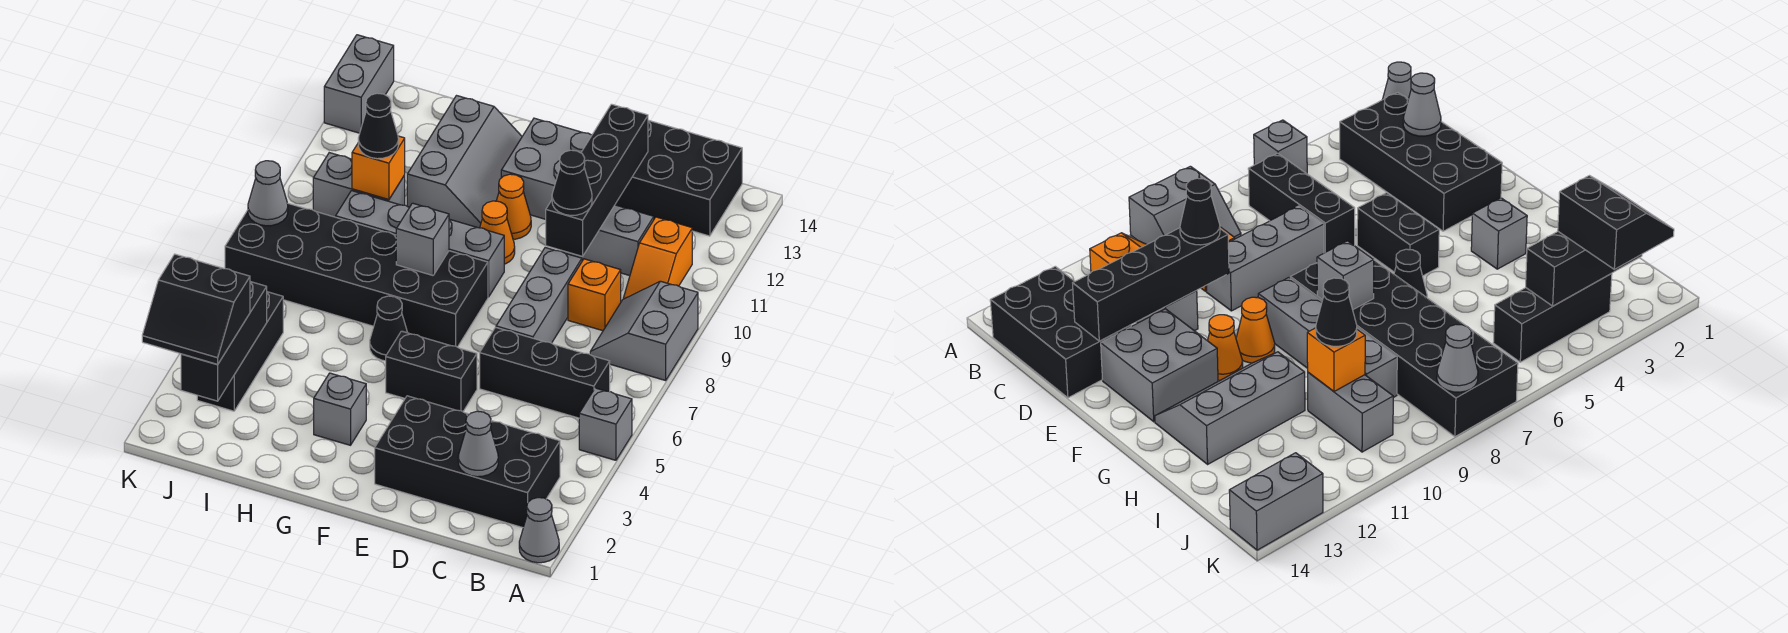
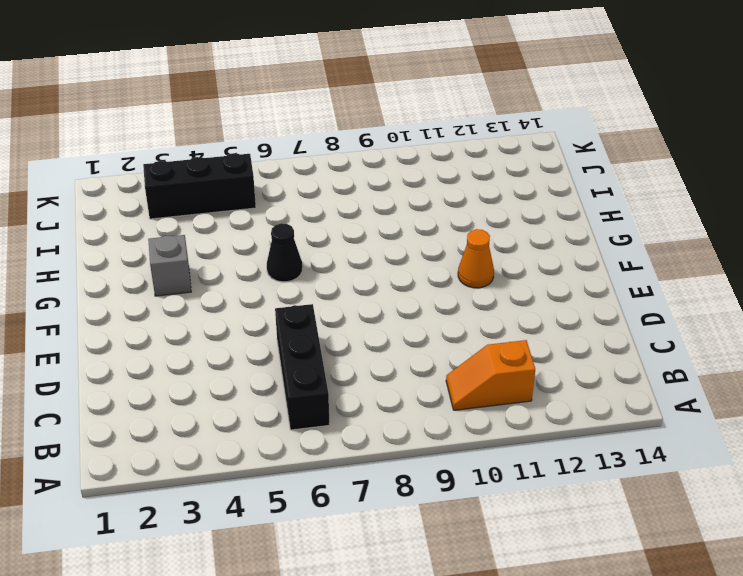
none -> grey cone A1 level 1
none -> grey brick A5 level 1
none -> grey slope A8:B9 level 1 top A
none -> black brick B2:E3 level 1

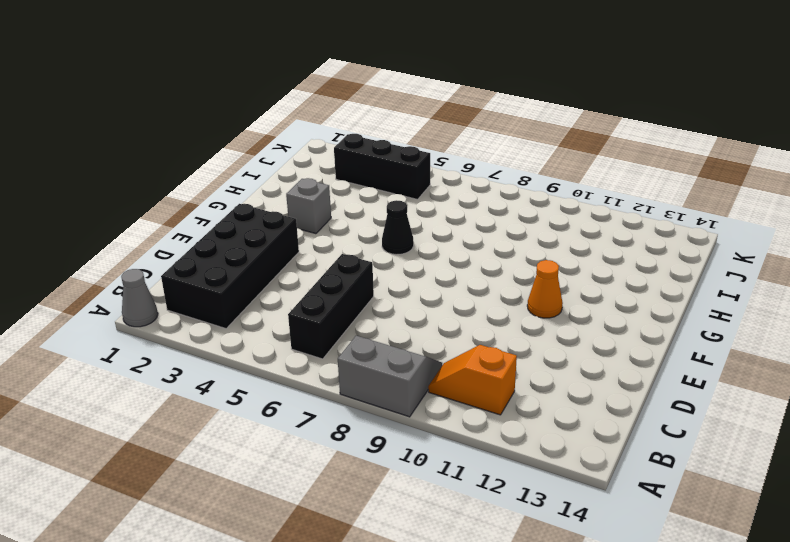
none -> grey brick A5 level 1
none -> black brick B13:D14 level 1
none -> orange brick C9 level 1
none -> grey brick C11:D11 level 1

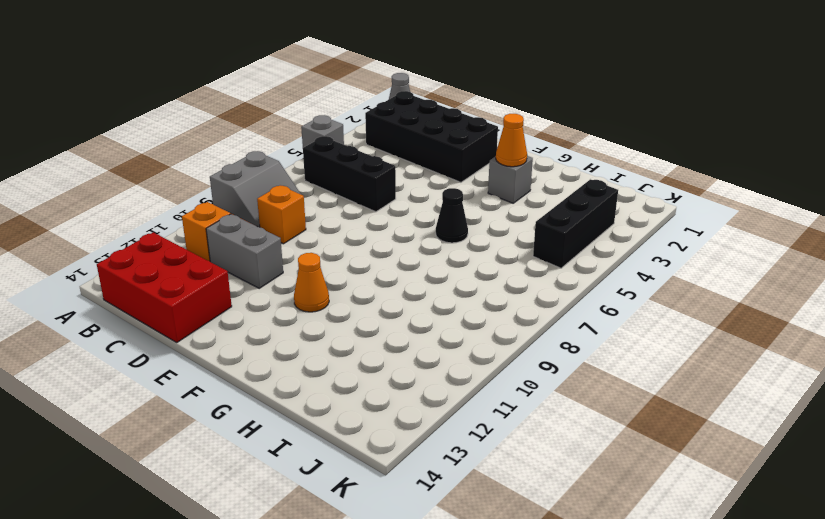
red brick B13:D14 level 1 -> black brick B13:D14 level 1
orange cone G3 level 2 -> orange cone F10 level 1
none -> grey brick D7:D9 level 1
none -> black brick E5:F5 level 1
none -> grey brick E12:F13 level 1
none -> black brick F7:K8 level 1

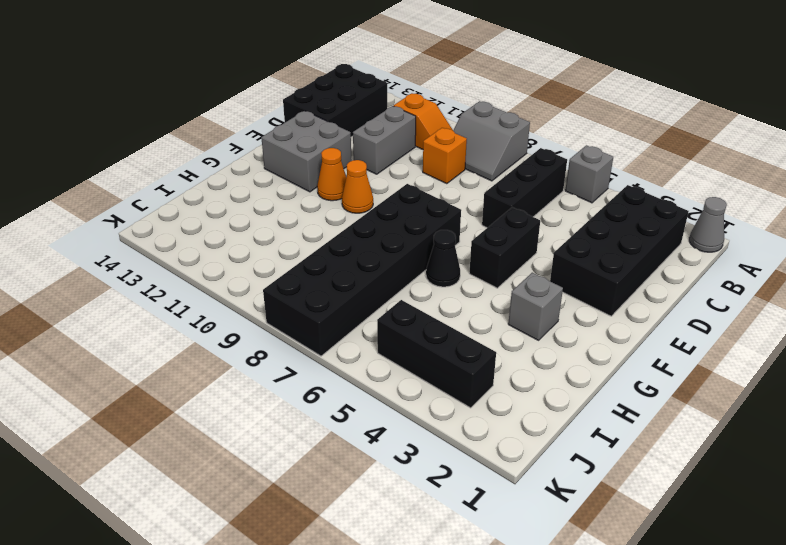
none -> grey brick D7:D9 level 1
none -> grey brick F9:I9 level 1
none -> grey slope G11:H13 level 1 top H
none -> grey brick I10:J10 level 1

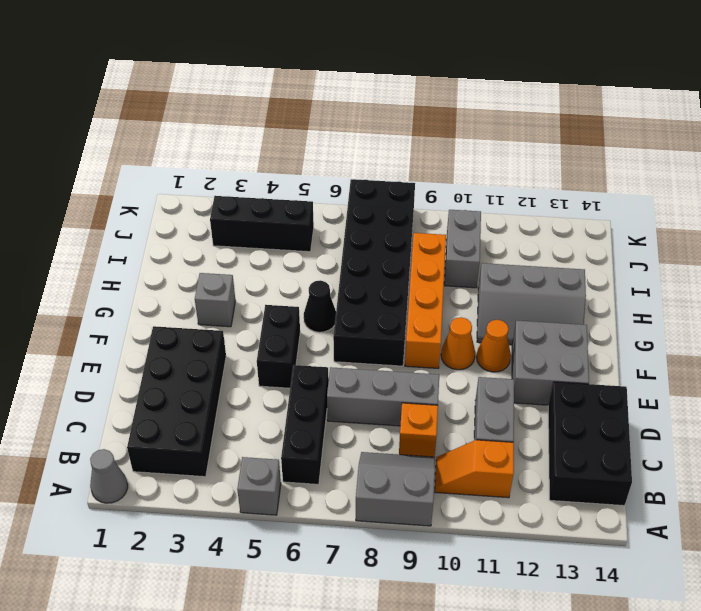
orange brick F9:I9 level 1 -> grey brick F9:I9 level 1
none -> grey brick K13:K14 level 1
none -> grey cone C2 level 2
none -> black brick D10:D13 level 2
none -> grey brick G8 level 2

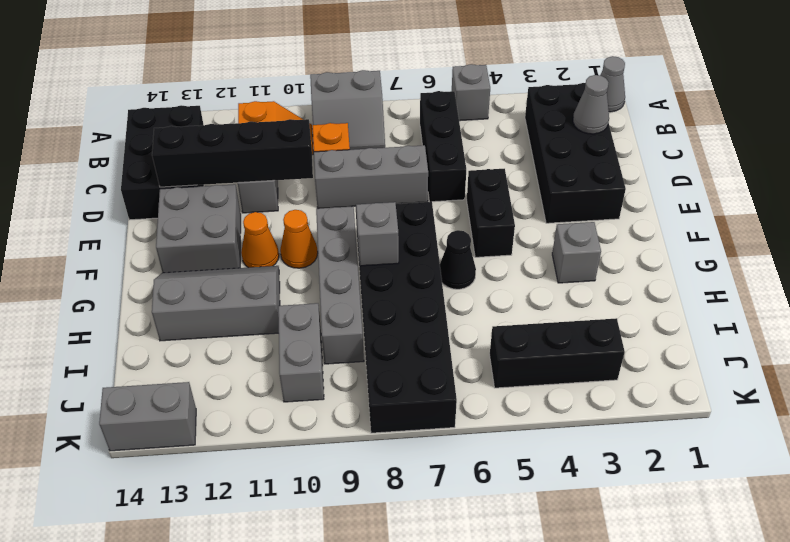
none -> orange brick I10 level 2
none -> black brick J2:J4 level 2
none -> grey cone K8 level 2
none -> black cone D10 level 3

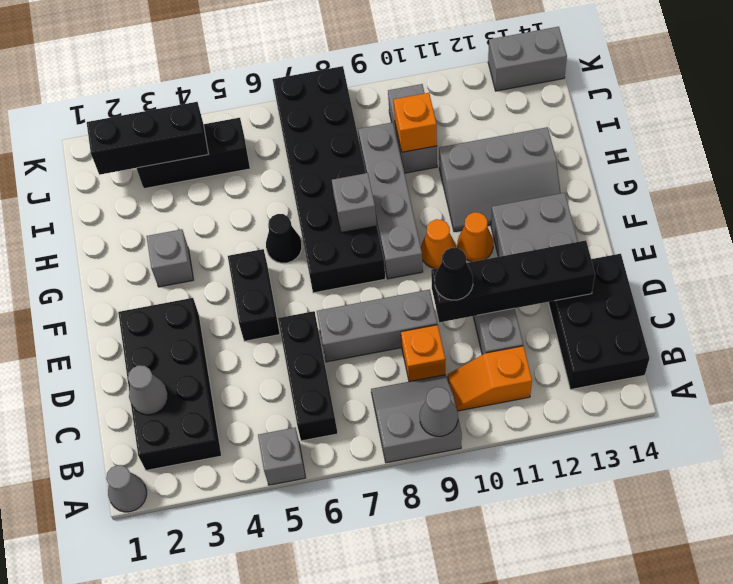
grey cone A9 level 2 -> grey cone K8 level 2
none -> black cone I10 level 3
none -> black slope J2:K3 level 3 top 3

